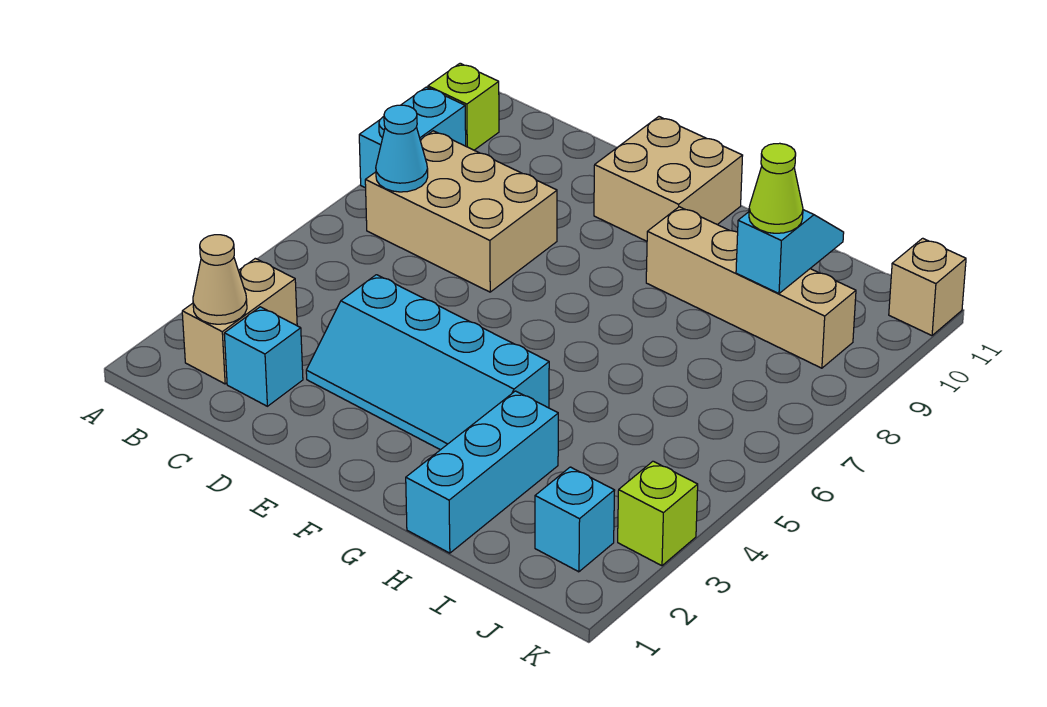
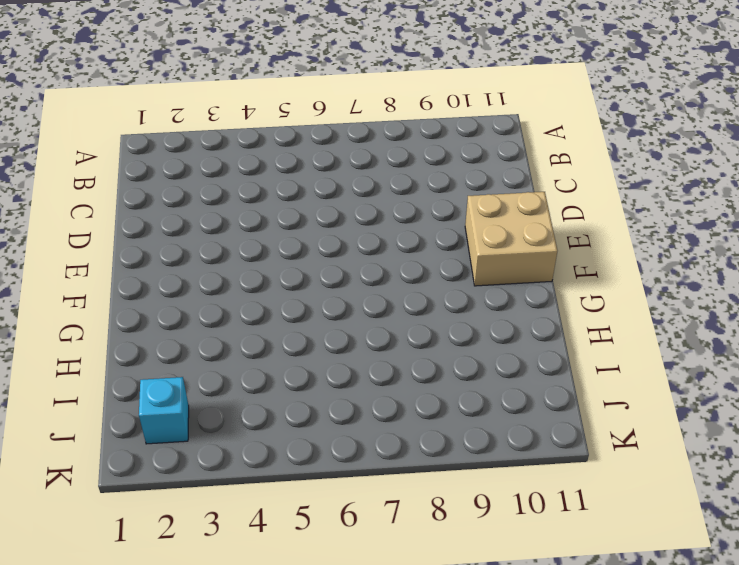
none -> cyan brick A8:A9 level 1
none -> lime brick A10 level 1
none -> tan brick B2:B3 level 1

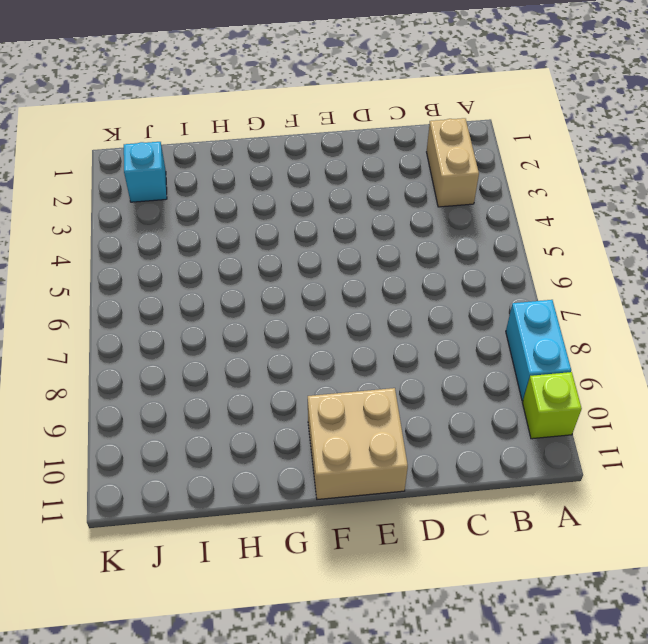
none -> tan brick B7:D8 level 1
none -> cyan brick C2 level 1
none -> cyan slope D3:G4 level 1 top 4

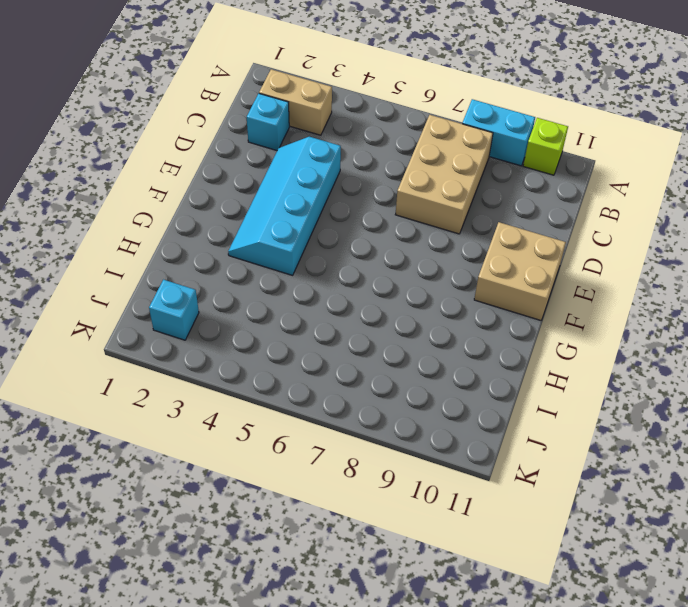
none -> tan brick G9:J9 level 1
none -> cyan brick H1:H3 level 1
none -> lime brick K3 level 1

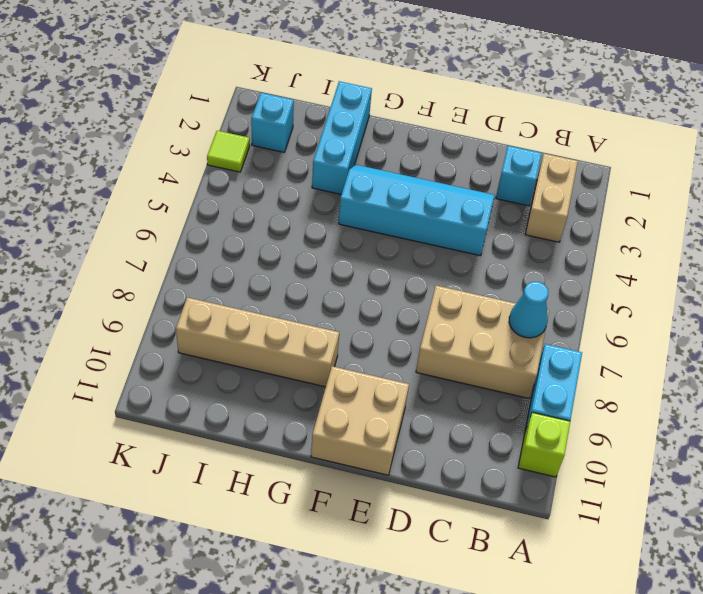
lime tile K3 level 1 -> lime brick K3 level 1
none -> tan brick K11 level 1
none -> tan cone B2 level 2
none -> cyan slope I9:I10 level 2 top 9

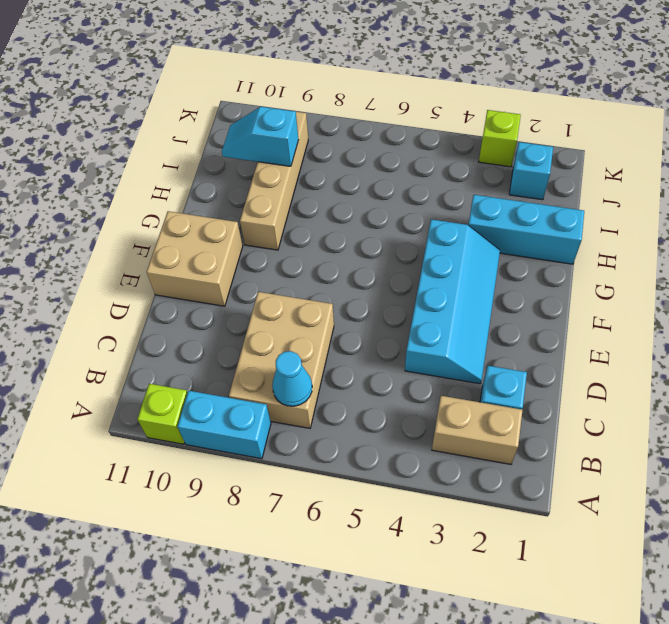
none -> tan brick K11 level 1
none -> tan cone B2 level 2
none -> lime cone I9 level 3

